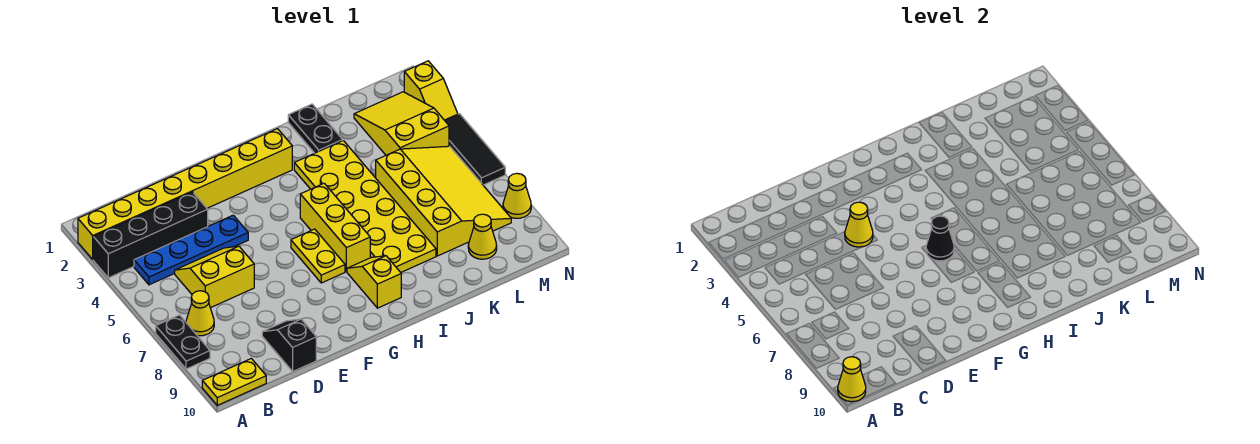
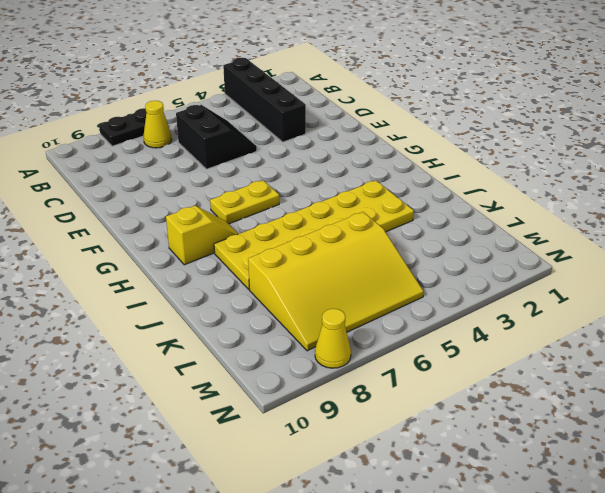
black slope C5:D6 level 1 top 6 -> yellow slope C5:D6 level 1 top 6
none -> yellow brick A2:H2 level 1
none -> yellow plate A10:B10 level 1
none -> blue plate B4:E4 level 1

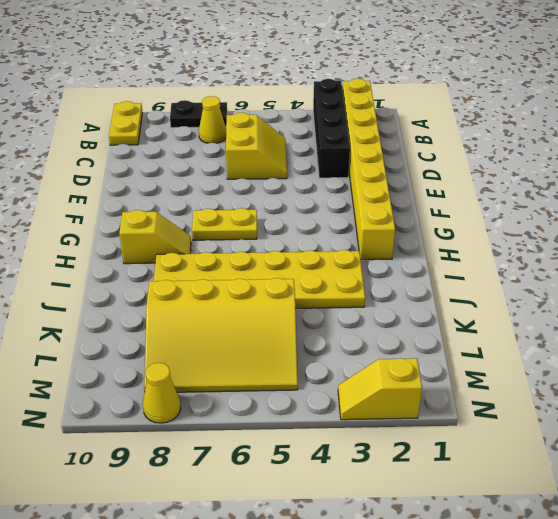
none -> blue plate B4:E4 level 1
none -> black slope D9:D10 level 1 top 10
none -> yellow brick H5:H7 level 1

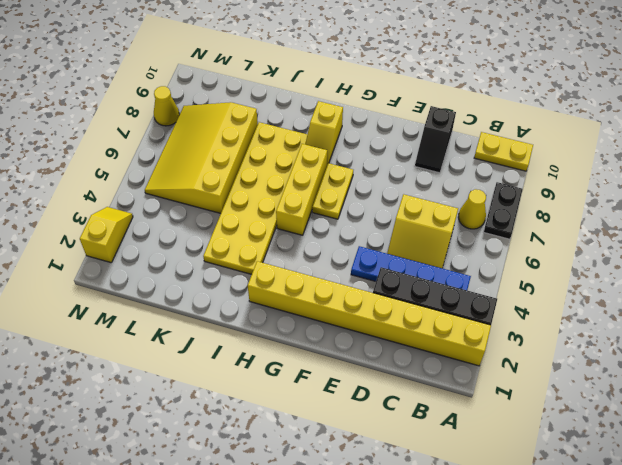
none -> black plate J1:J2 level 1
none -> yellow slope L2:M4 level 1 top 4
none -> yellow cone L9 level 1

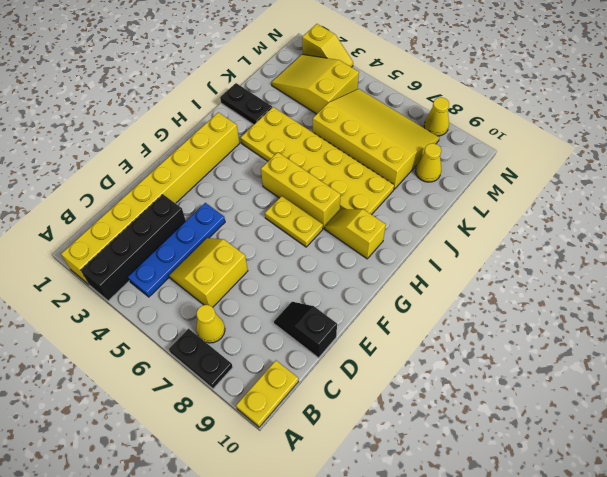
none -> black tile N4:N6 level 1
none -> yellow cone A10 level 2
none -> yellow cone E4 level 2

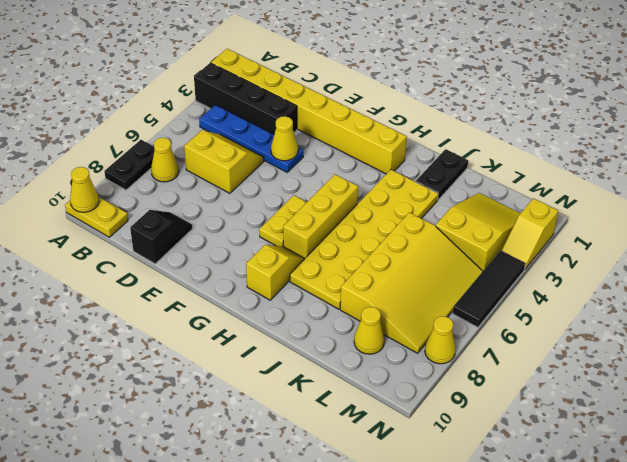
none -> black cone G6 level 2

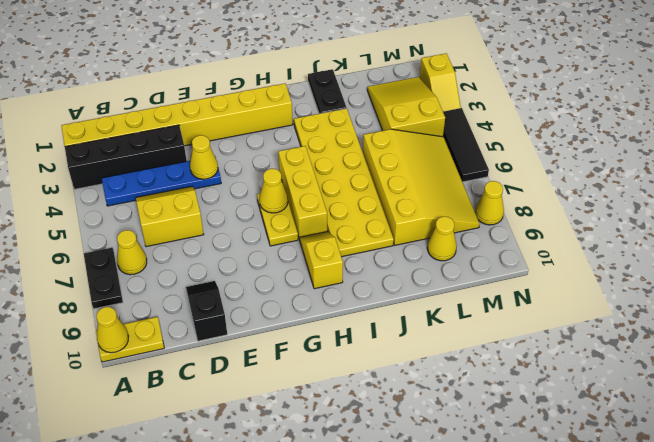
yellow cone G6 level 2 -> black cone G6 level 2

